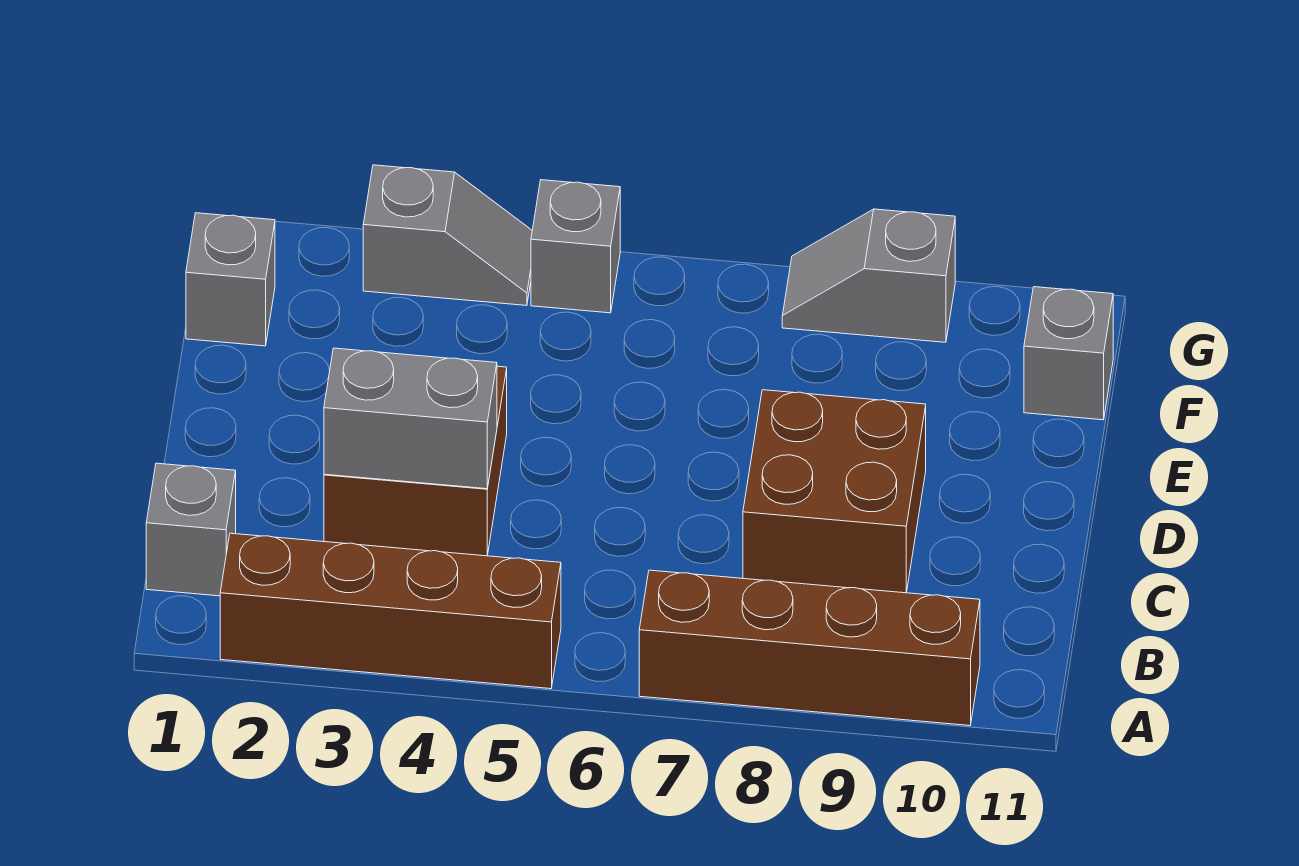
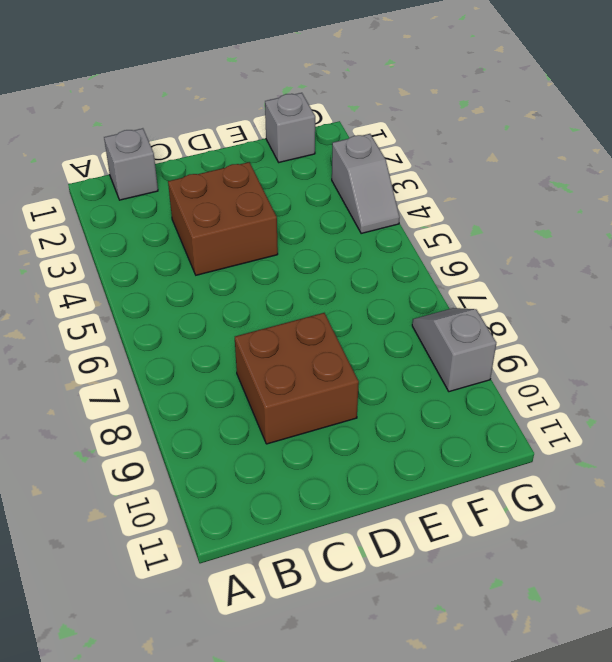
none -> brown brick A2:A5 level 1
none -> brown brick A7:A10 level 1

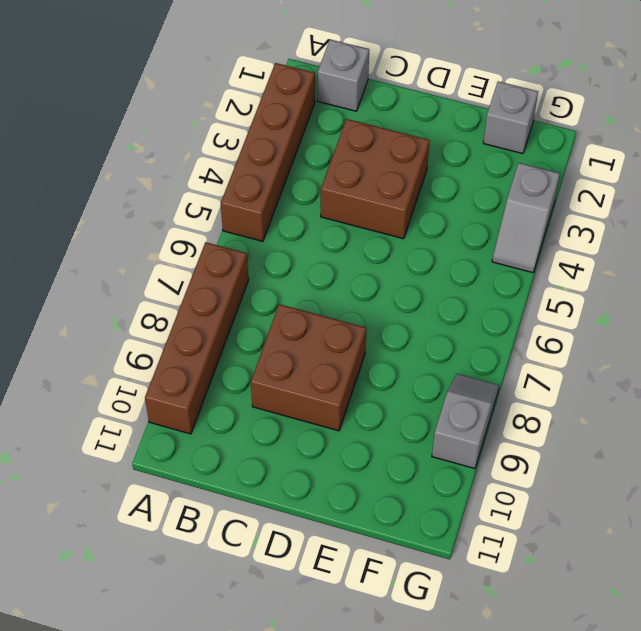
none -> grey brick F11 level 1
none -> grey brick G5 level 1

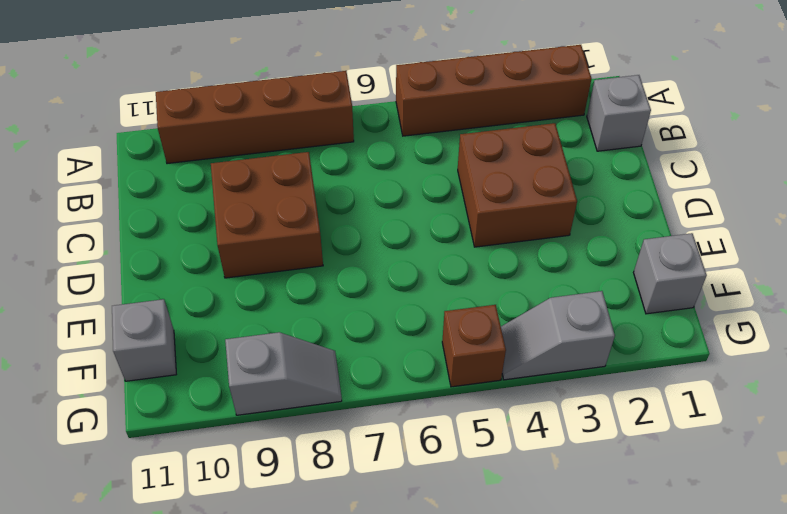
brown brick G5 level 1 -> grey brick G5 level 1
none -> grey brick C3:C4 level 2

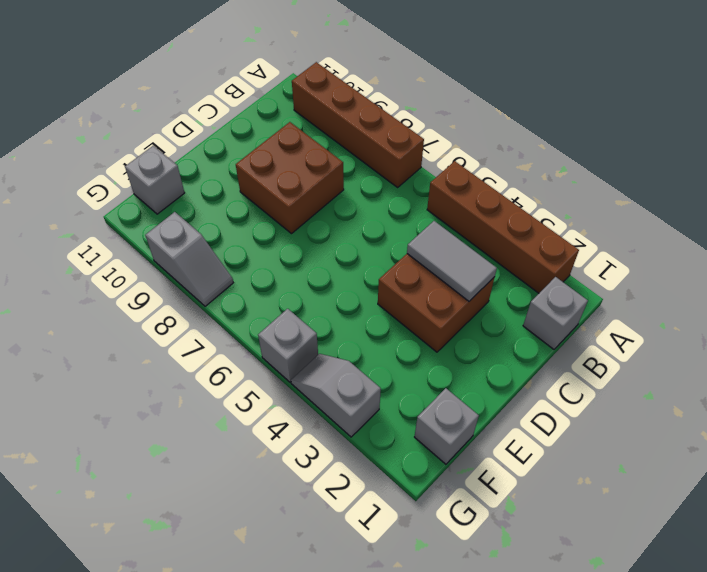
grey tile C3:C4 level 2 -> grey brick C3:C4 level 2

